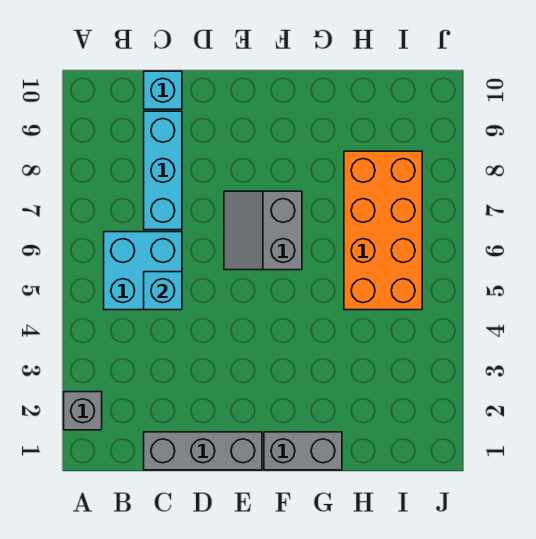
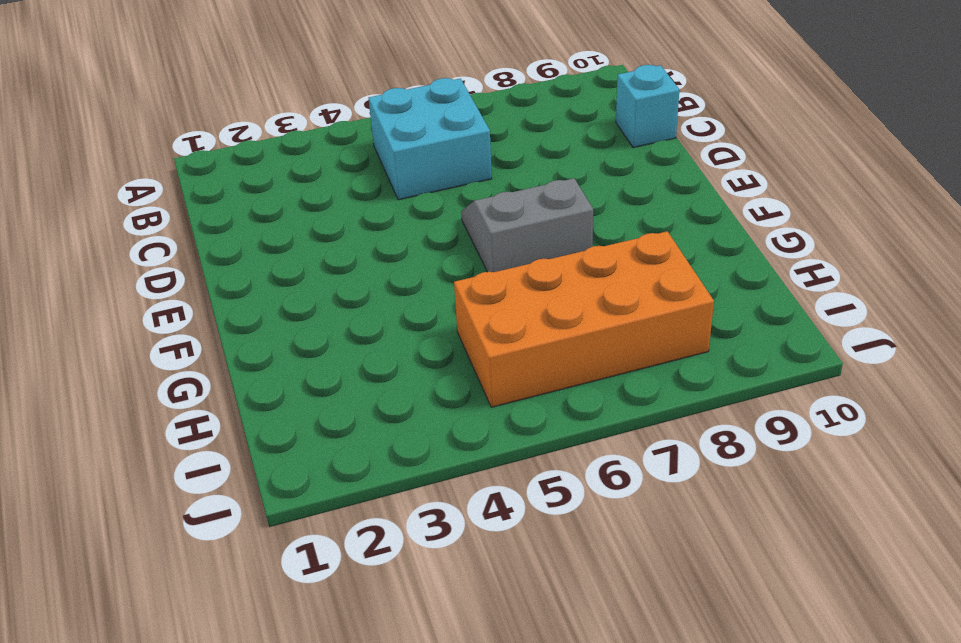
none -> grey brick A2 level 1
none -> grey brick C1:E1 level 1

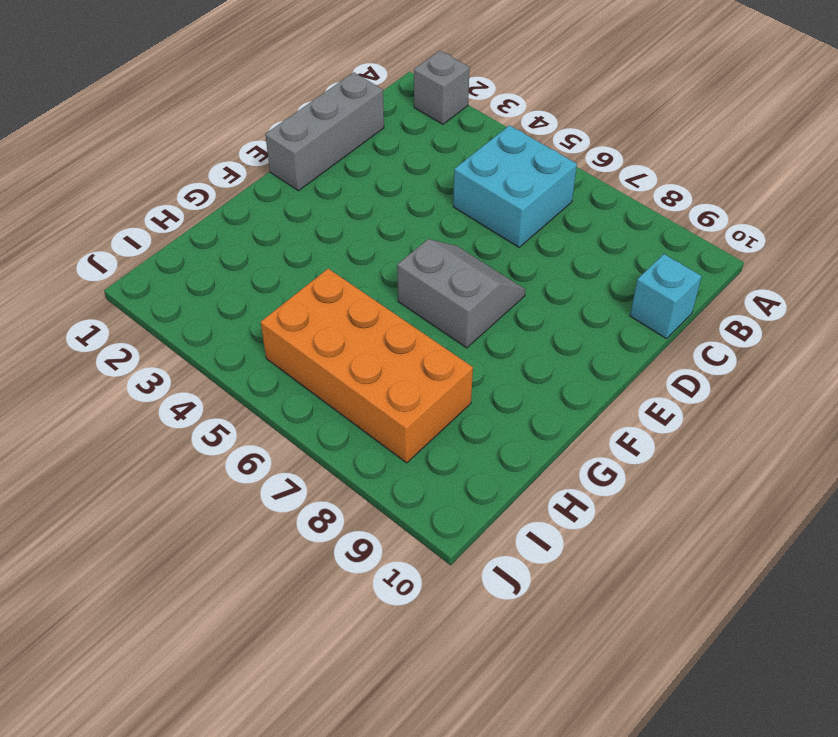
none -> cyan brick C7:C9 level 1
none -> grey brick F1:G1 level 1

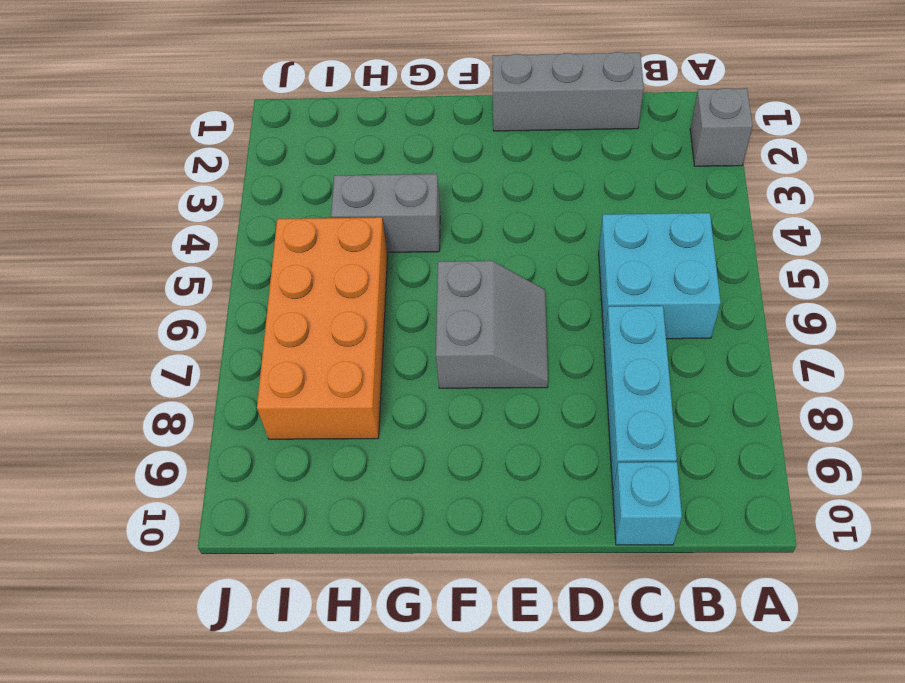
grey brick G4:H4 level 1 -> grey brick F1:G1 level 1
none -> cyan brick C5 level 2

